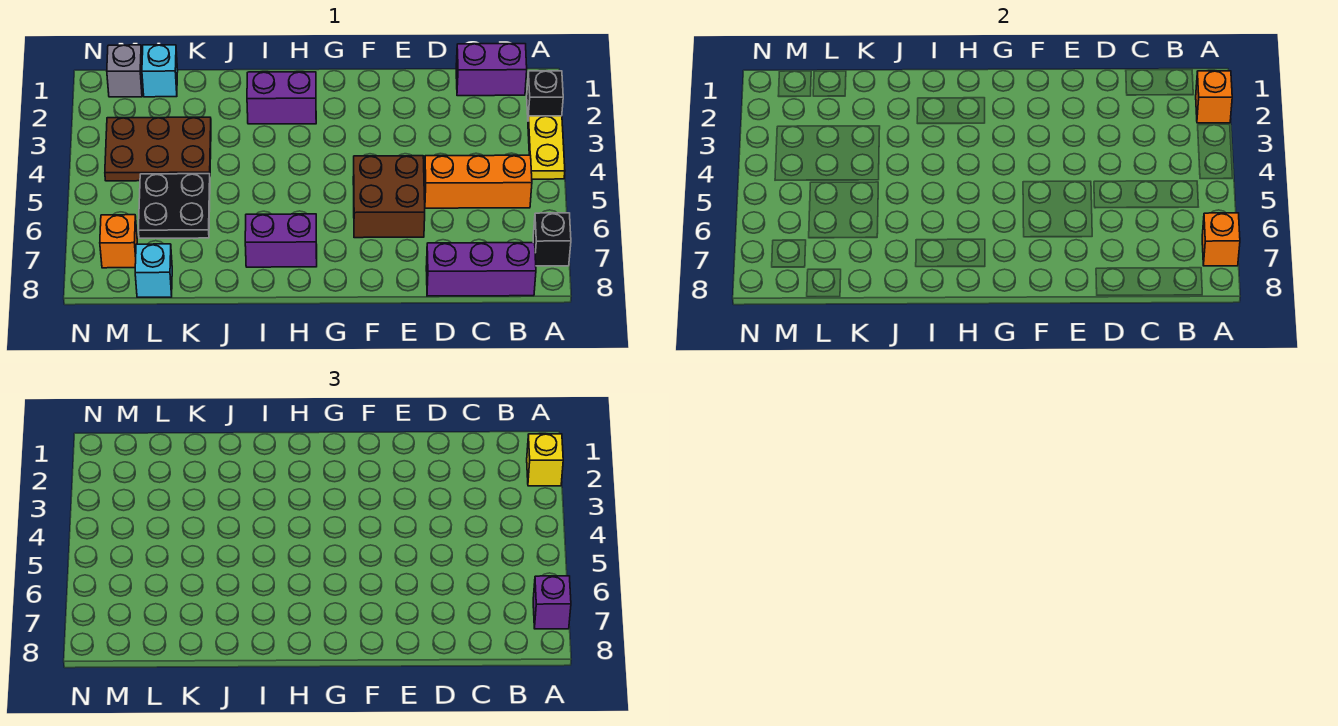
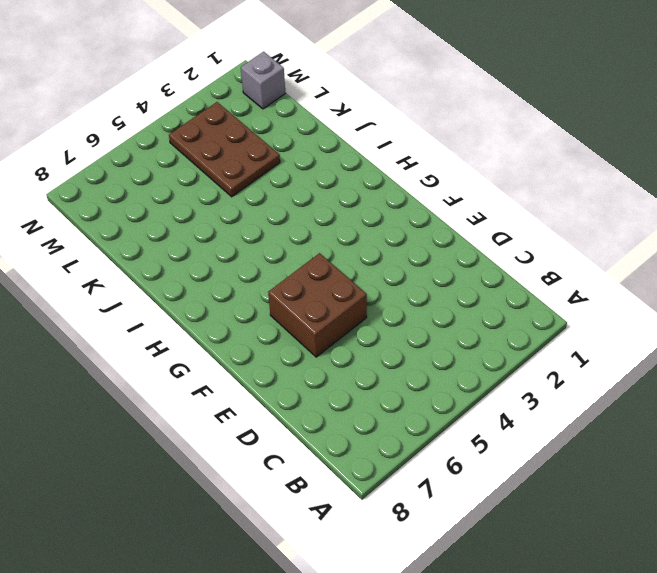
none -> black brick A2 level 1
none -> yellow plate A3:A4 level 1
none -> black brick A7 level 1

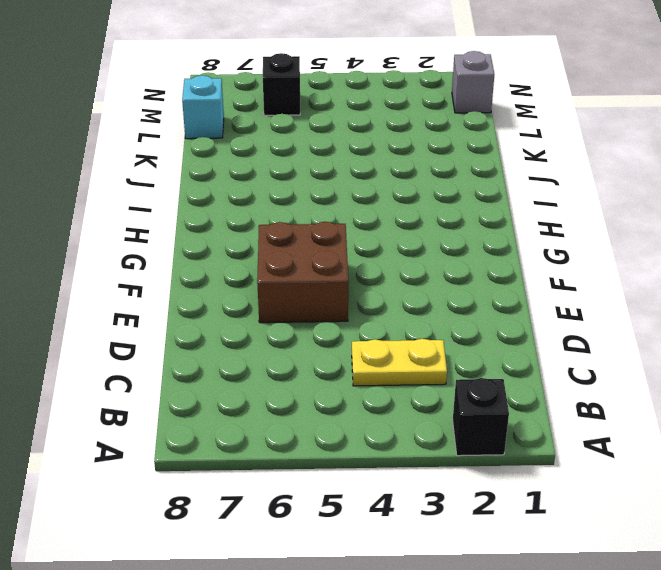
yellow plate C3:C4 level 1 -> yellow plate A3:A4 level 1
black brick M6 level 1 -> black brick A7 level 1
none -> purple brick B1:C1 level 1
none -> orange brick B5:D5 level 1
none -> purple brick B8:D8 level 1

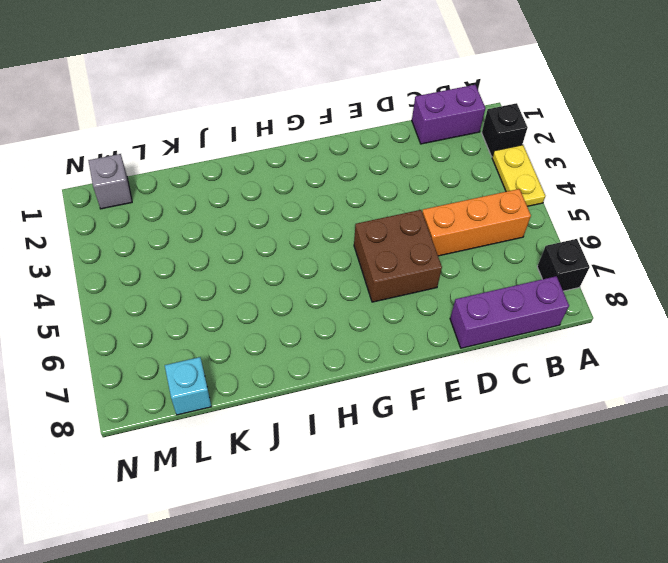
none -> purple brick H2:I2 level 1
none -> purple brick H7:I7 level 1
none -> brown plate K3:M4 level 1

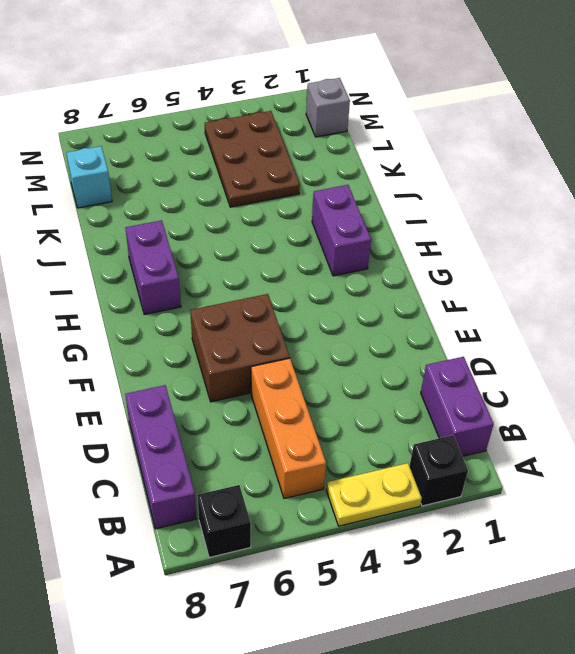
none -> black plate K5:L6 level 1
none -> cyan brick L1 level 1
none -> orange brick M7 level 1

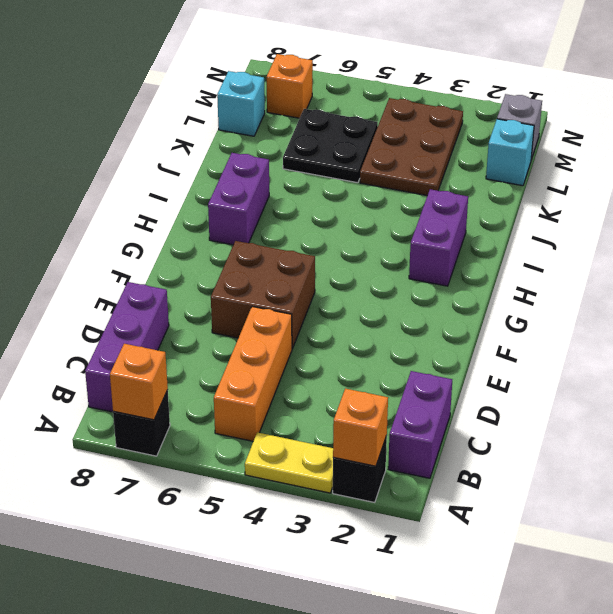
none -> yellow brick A2 level 3
none -> purple brick A7 level 3

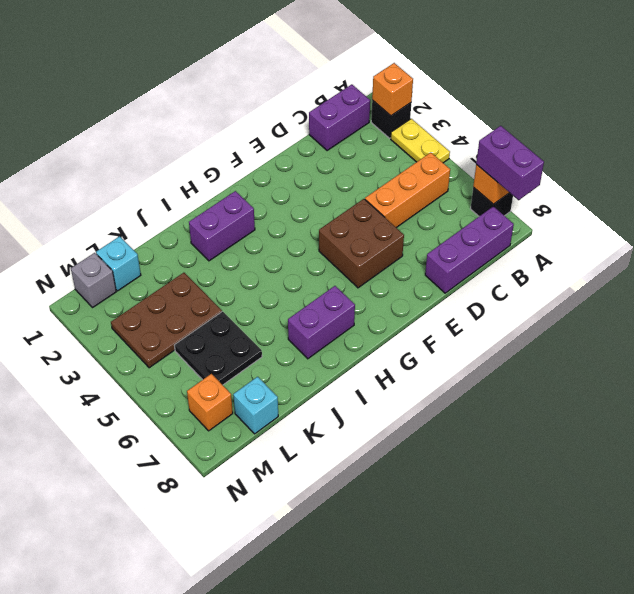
purple brick A7:A8 level 3 -> purple brick A7 level 3
none -> yellow brick A2 level 3

